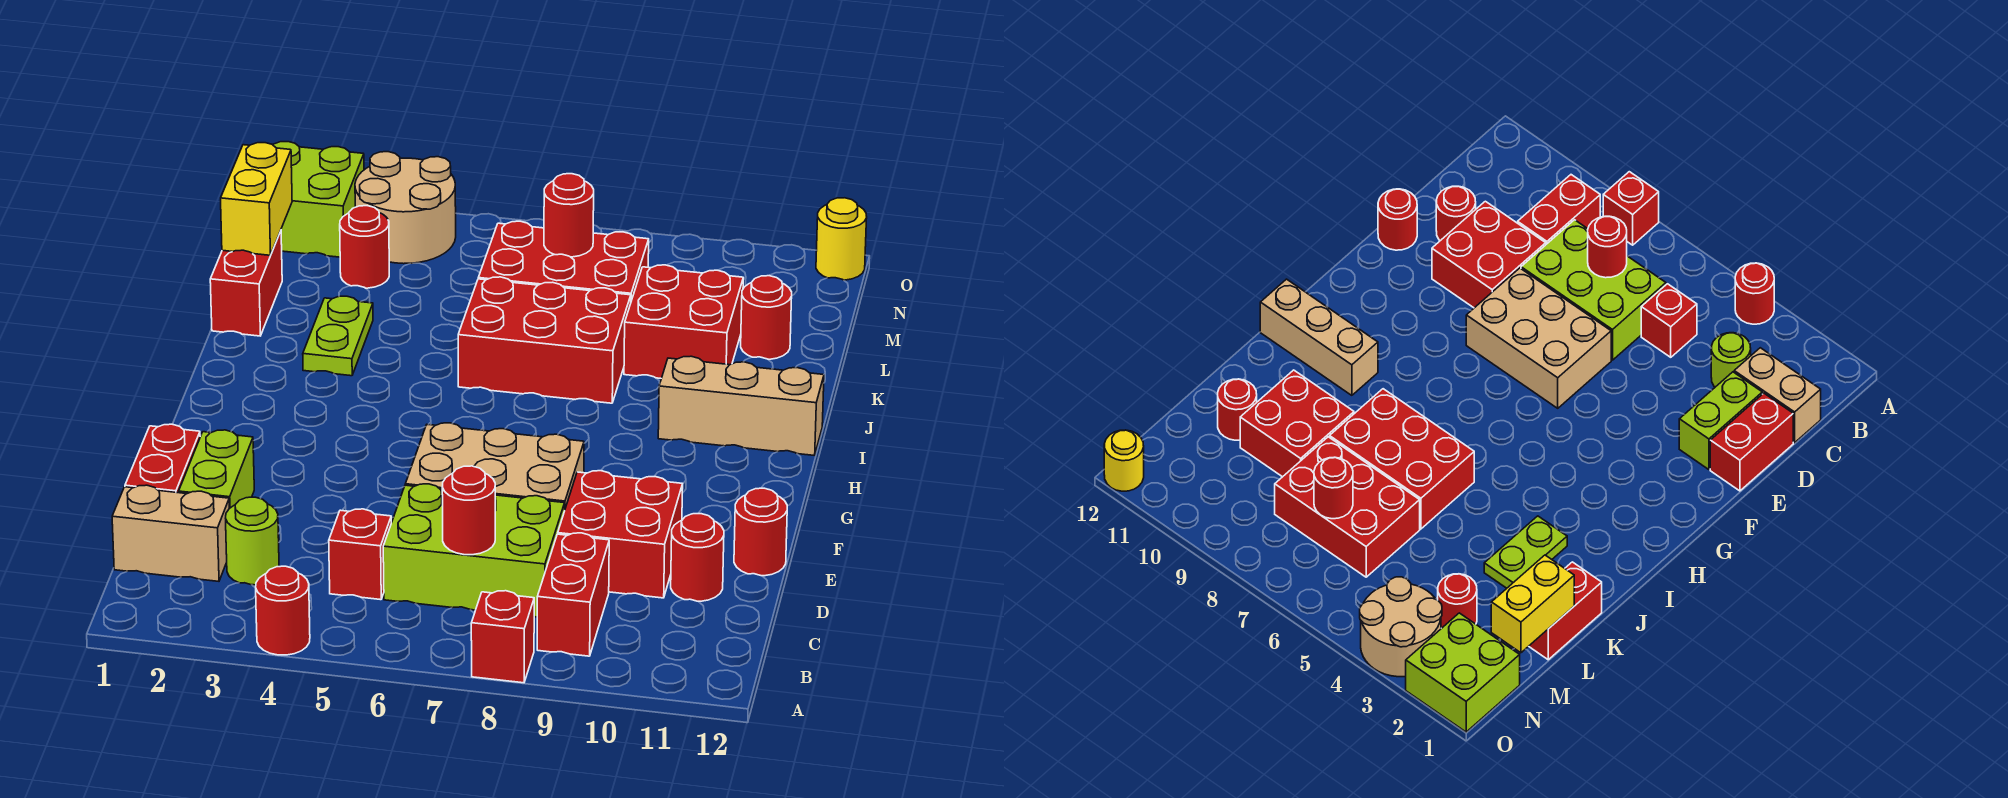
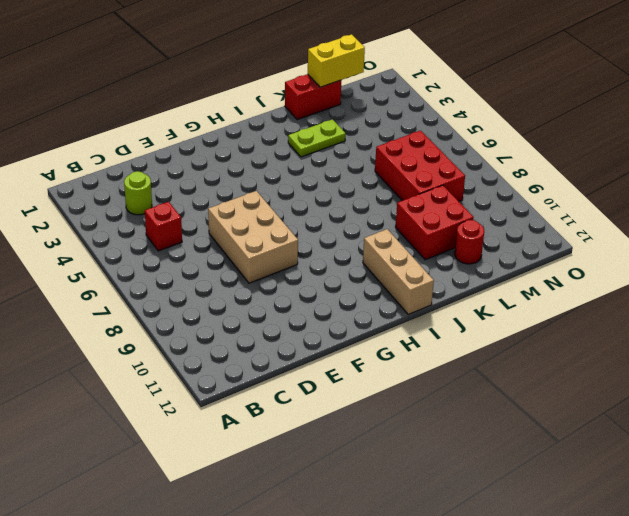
none -> red round brick A4 level 1
none -> red brick A8 level 1
none -> red brick B9:C9 level 1

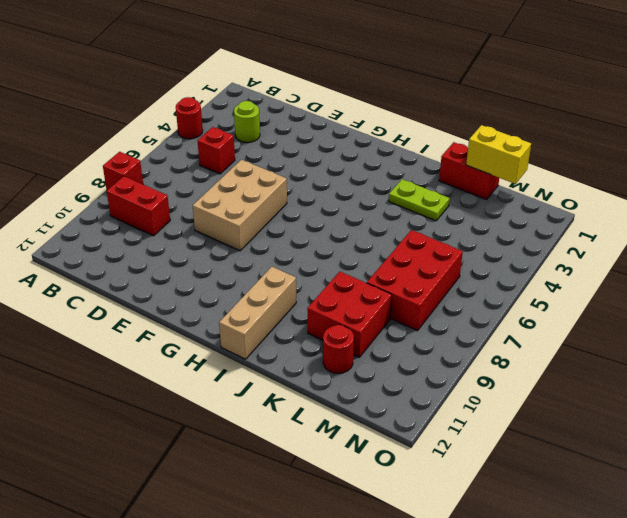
none -> tan brick C1:C2 level 1
none -> lime brick C6:D8 level 1
none -> red brick D1:E1 level 1

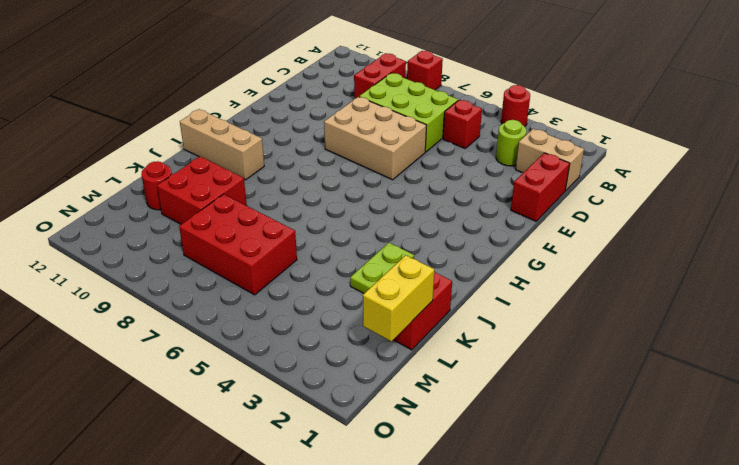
none -> lime brick D2:E2 level 1
none -> red brick D9:E10 level 1
none -> red round brick D11 level 1

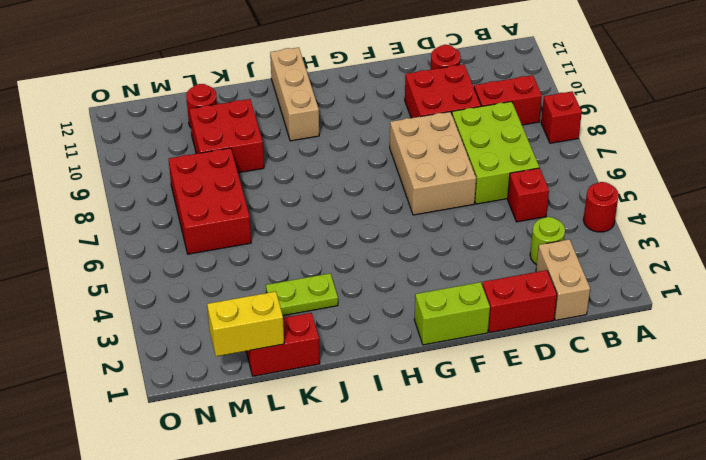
lime brick F1:G1 level 1 -> lime brick D2:E2 level 1
none -> red round brick E12 level 1
none -> red brick J6:K8 level 1
none -> red round brick M3 level 1

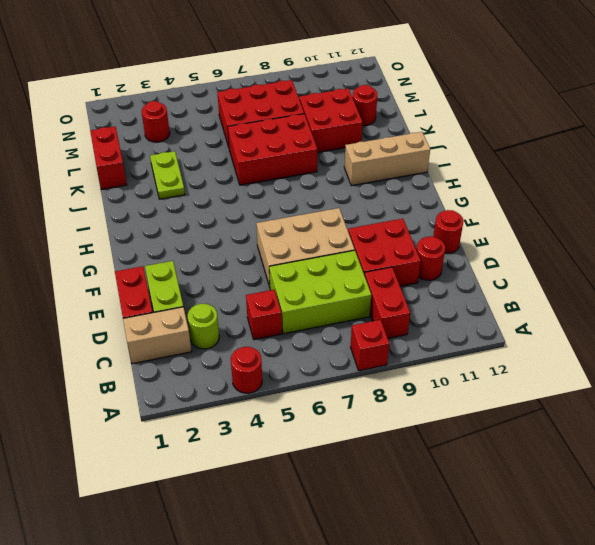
none -> lime brick N1:O2 level 1
none -> tan round brick N3:O4 level 1
none -> yellow round brick O12 level 1

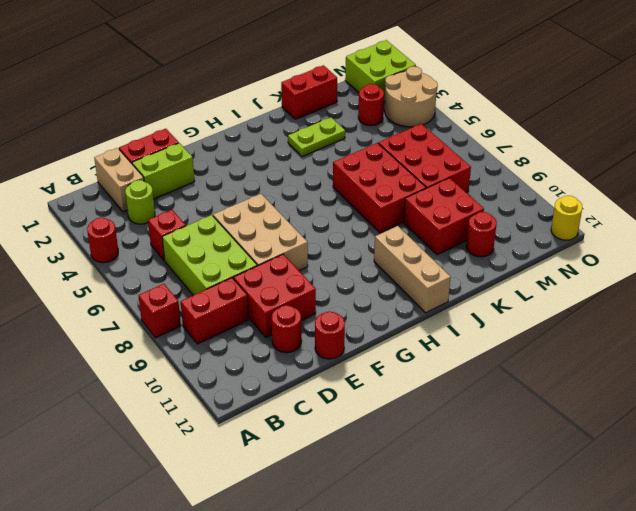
none -> red round brick C7 level 2
none -> yellow brick L1:M1 level 2
none -> red round brick M7 level 2

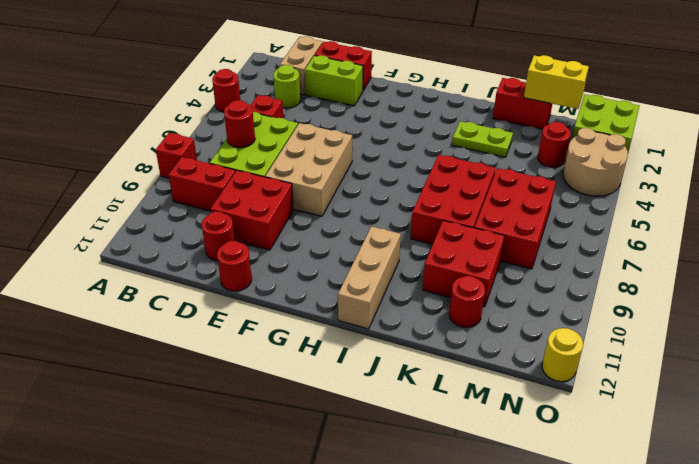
none -> red round brick M7 level 2

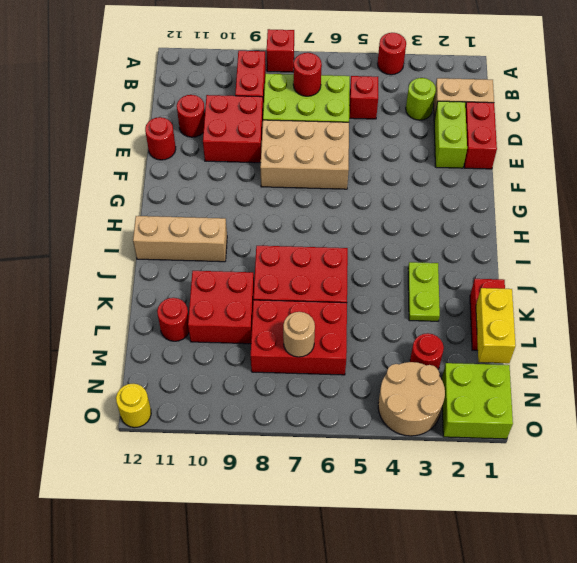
tan round brick M7 level 2 -> red round brick M7 level 2

